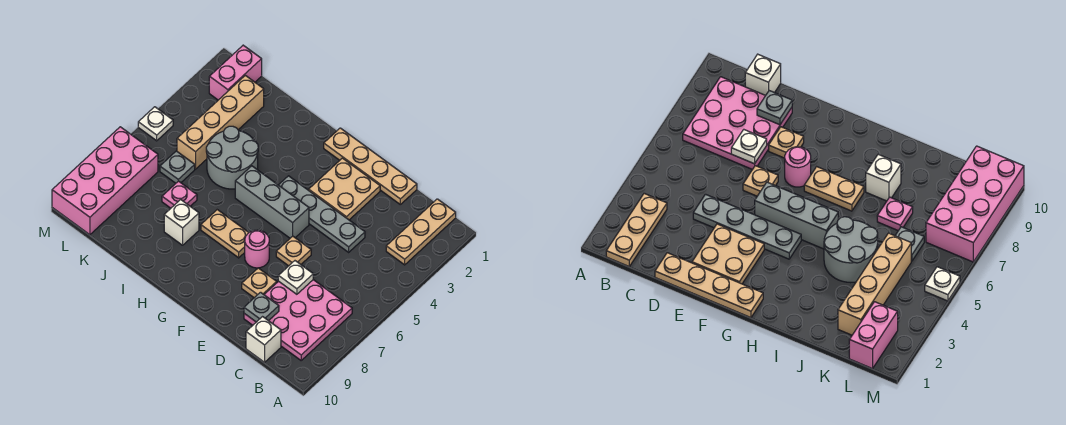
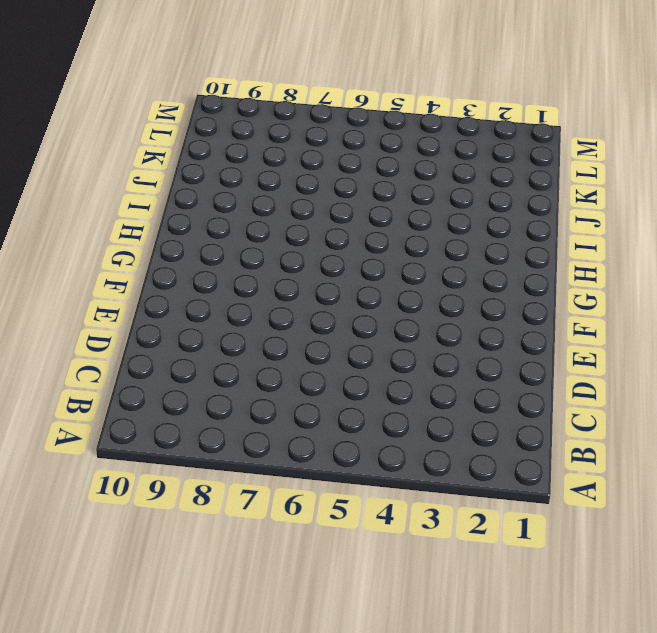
none -> tan plate B1:B3 level 1
none -> pink plate B7:D9 level 1
none -> white brick C10 level 1

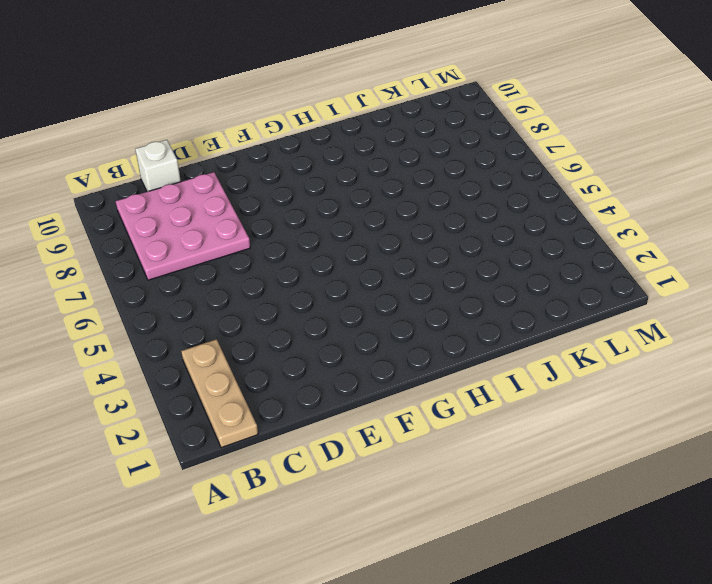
none -> tan plate D1:G1 level 1
none -> grey plate D4:G4 level 1
none -> tan plate E2:F3 level 1

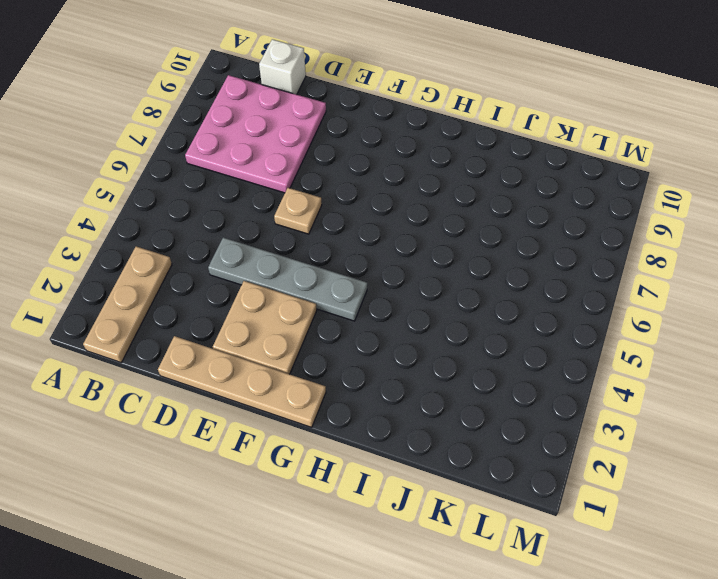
none -> tan plate E8 level 1
none -> grey brick F5:H5 level 1
none -> pink round brick F7 level 1

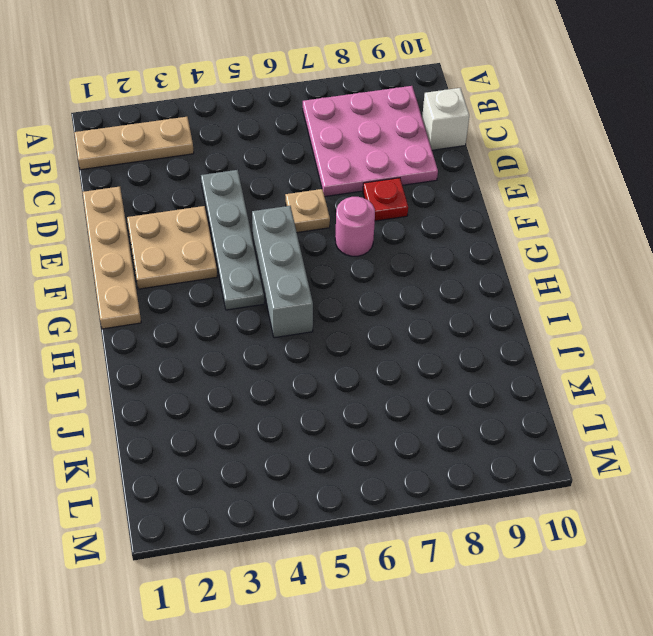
red plate E8 level 1 -> tan plate E8 level 1
none -> tan plate G7:H7 level 1
none -> grey round brick I4:J5 level 1
none -> white brick I8 level 1

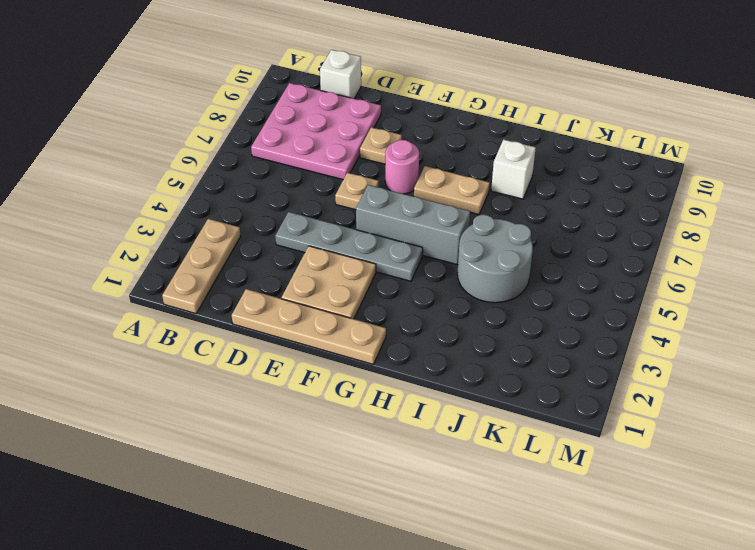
none -> pink plate J7 level 1
none -> tan brick K2:K5 level 1
none -> grey plate K6 level 1

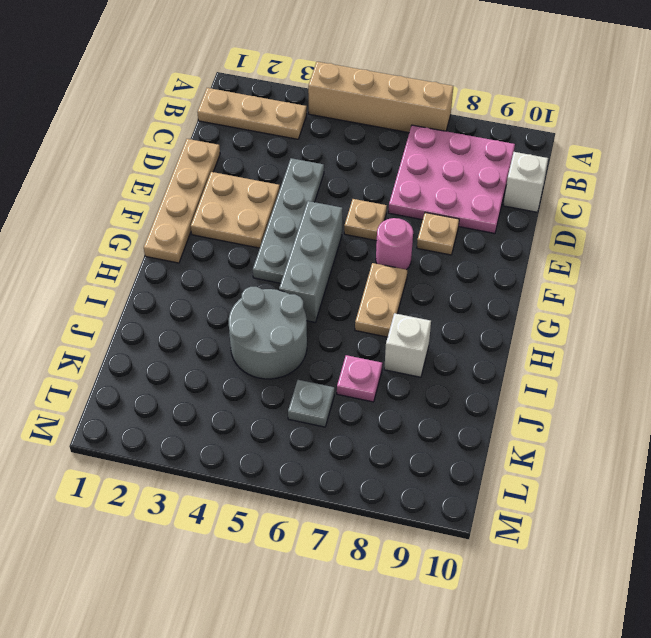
tan brick A4:A7 level 1 -> tan brick K2:K5 level 1
none -> pink brick L1:L2 level 1
none -> pink brick L7:M10 level 1
none -> white plate M5 level 1

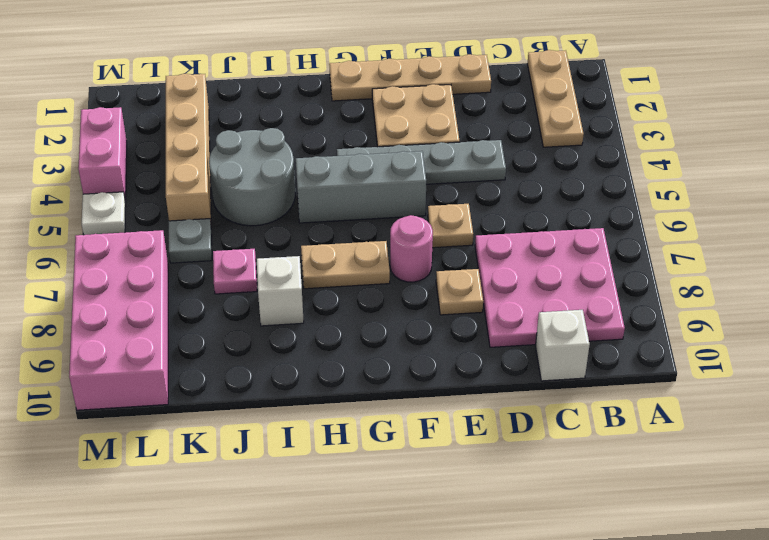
pink brick M3:M4 level 1 -> pink brick L1:L2 level 1
none -> white plate D7 level 2
none -> grey plate D9 level 2

